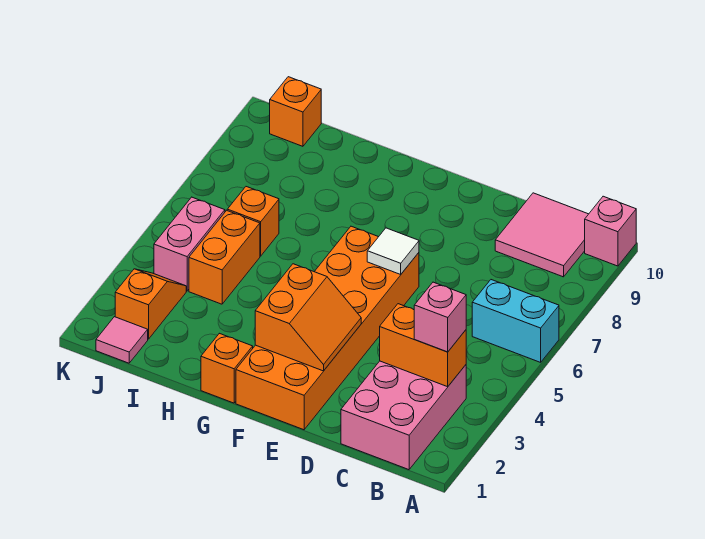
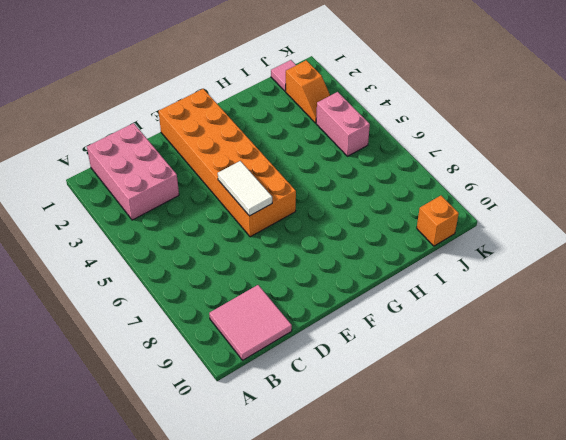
white tile E5:E6 level 2 -> white tile E6 level 2
none -> cyan brick A6:B6 level 1
none -> pink brick A10 level 1
none -> orange brick G1 level 1

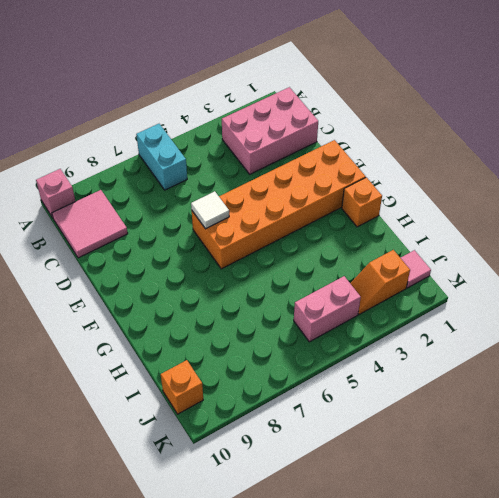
none -> orange brick I4:I5 level 1
none -> orange brick I6 level 1
none -> orange brick B3:C3 level 2

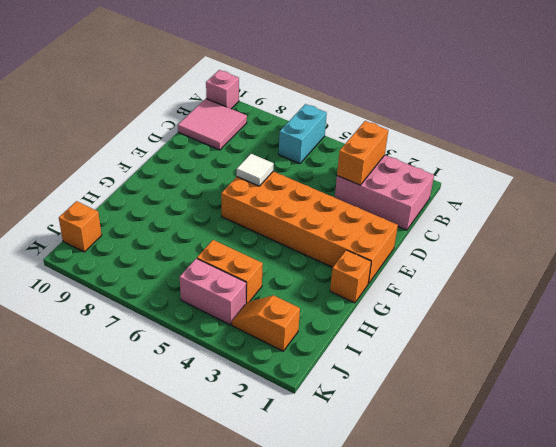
none -> orange brick I6 level 1
none -> pink tile J1 level 1
none -> orange slope E2:F3 level 2 top F

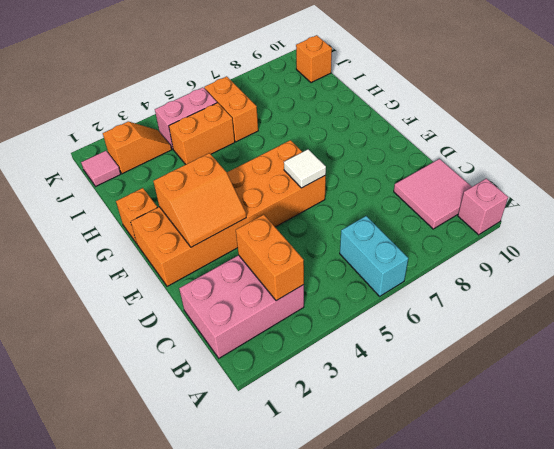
orange brick I6:J6 level 1 -> orange brick I6 level 1
none -> pink brick B3 level 3

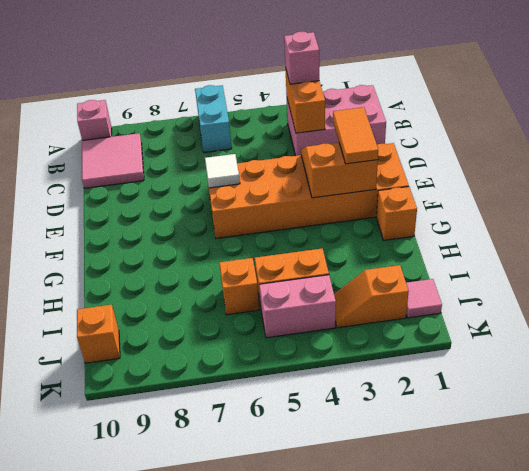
orange tile E2:F2 level 3 -> none

